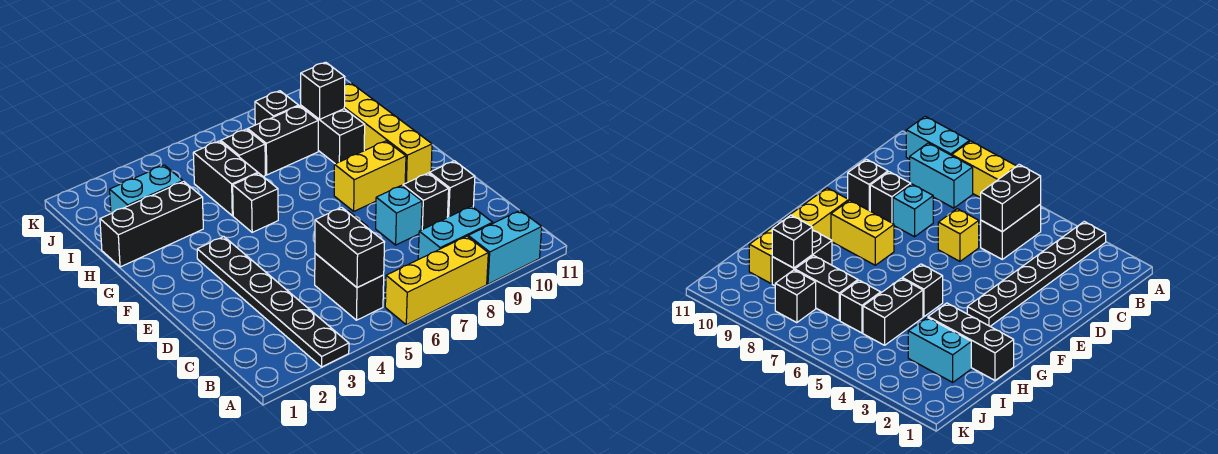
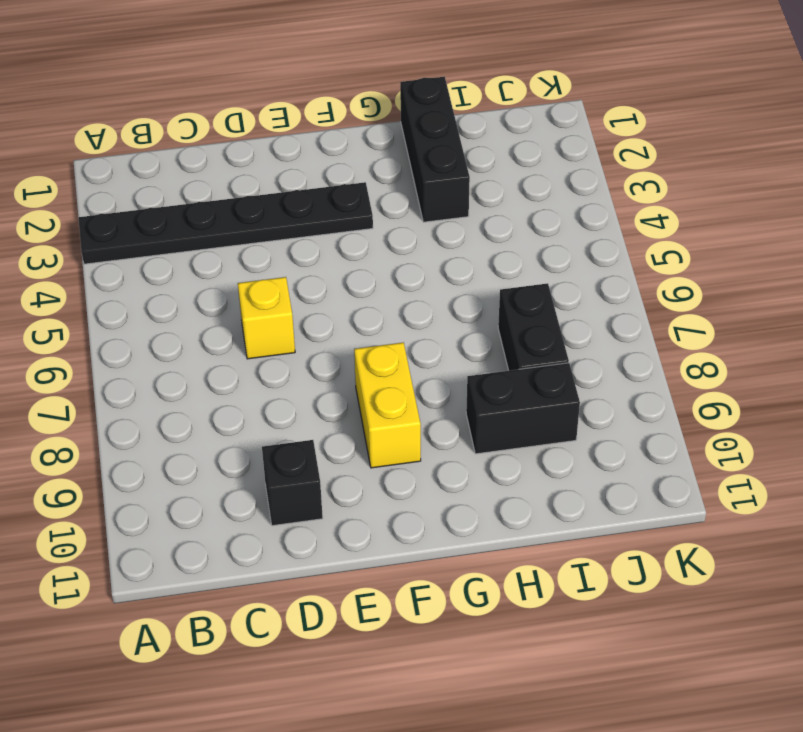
none -> yellow brick A6:A8 level 1
none -> cyan brick A9:A10 level 1
none -> black brick B5:C5 level 1

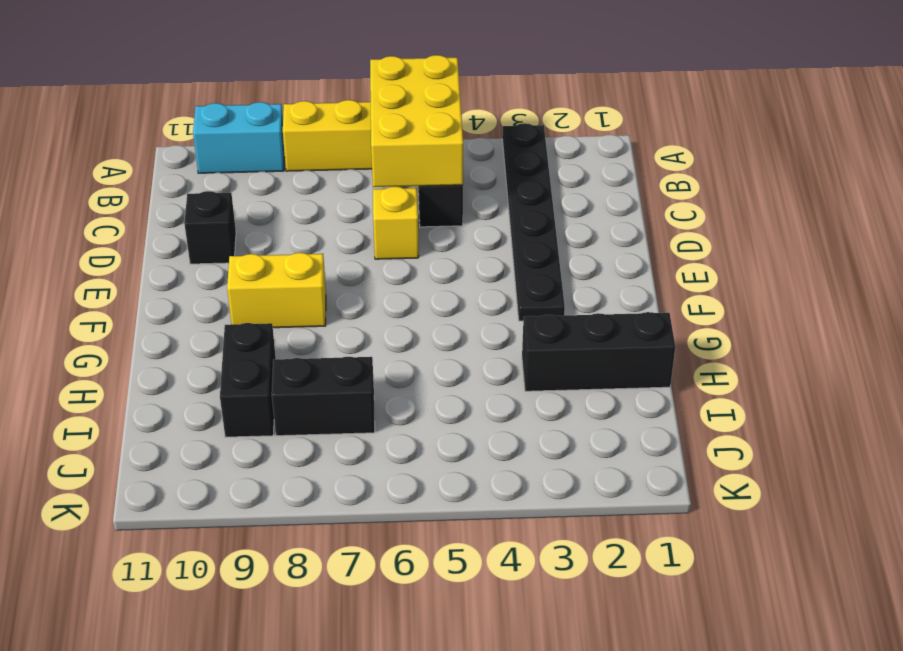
yellow brick A5:C6 level 2 -> black brick B5:C5 level 2
none -> cyan brick B8:B9 level 1
none -> cyan brick D8 level 1
none -> black brick D9 level 1

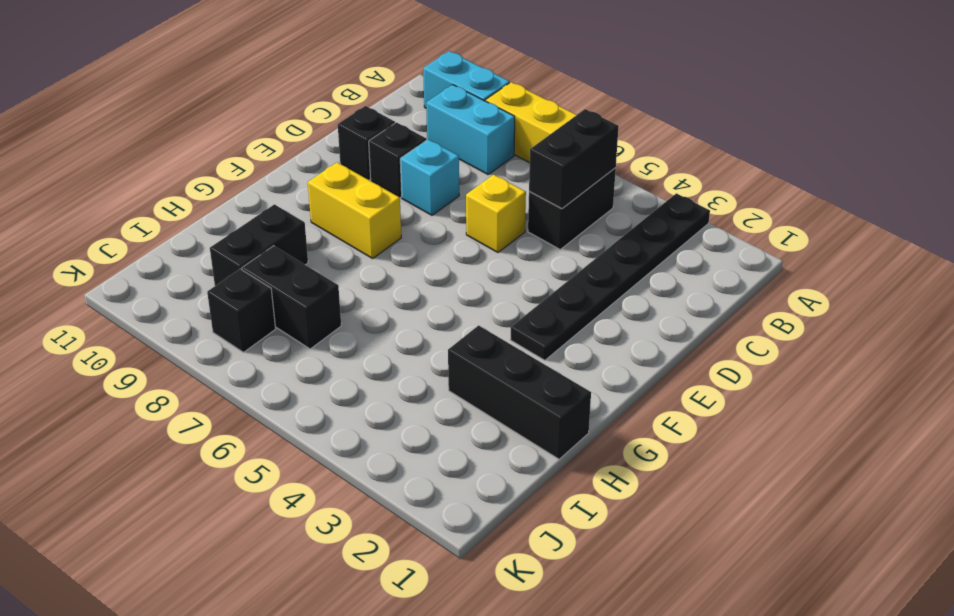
none -> yellow brick F10:I10 level 1
none -> black brick G5 level 1
none -> black brick H5:I5 level 1

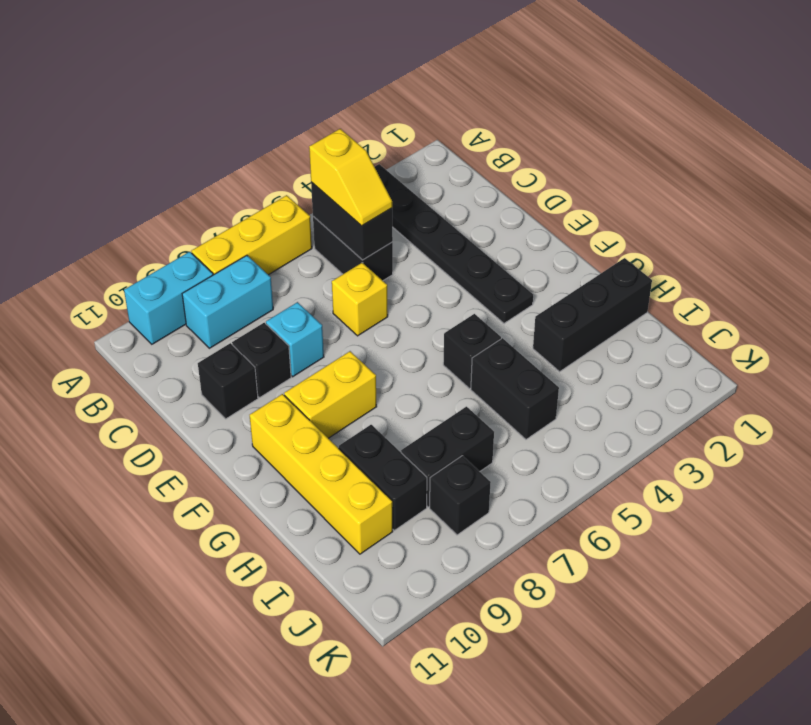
yellow slope B5:C5 level 3 top B -> none
none -> cyan brick I2:I3 level 1
none -> black brick I6 level 1
none -> black brick I9 level 2

